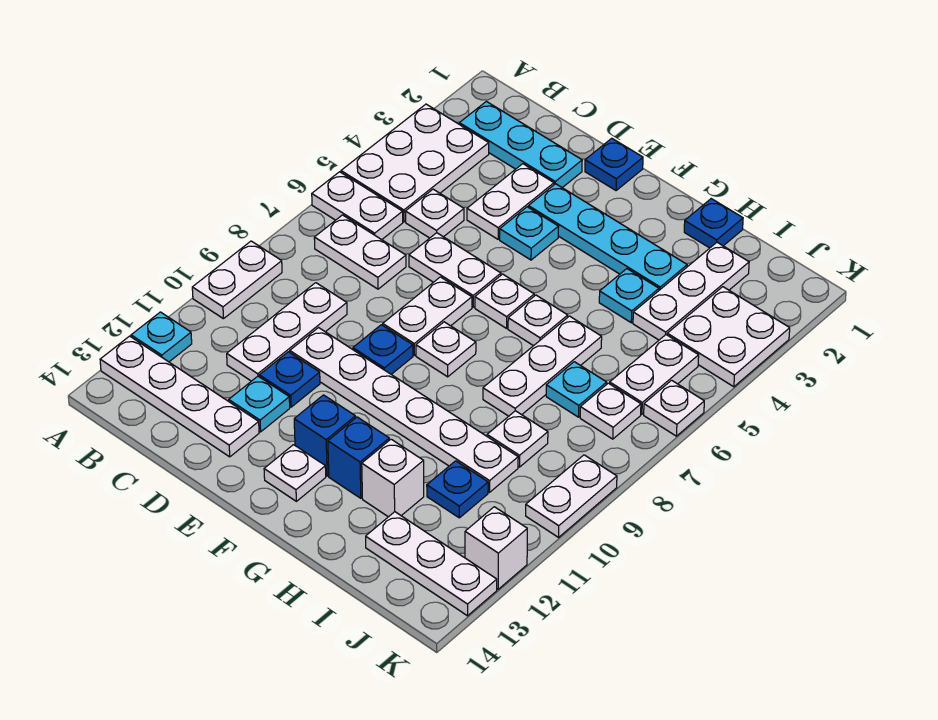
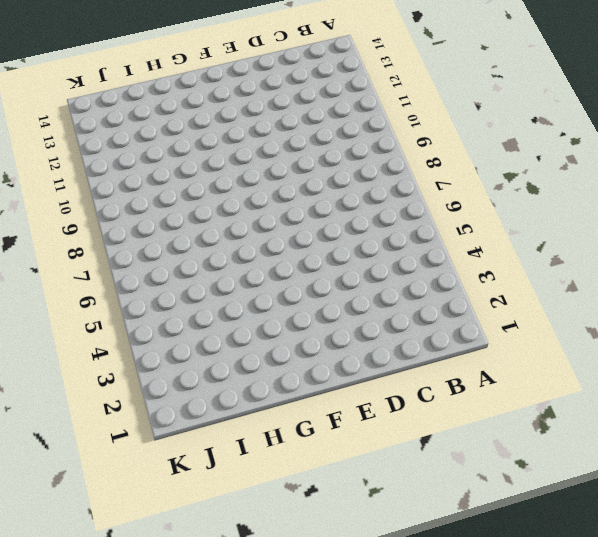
none -> white plate A3:B5 level 1
none -> white plate A6:B6 level 1
none -> white plate A9:A10 level 1
none -> cyan plate A12 level 1

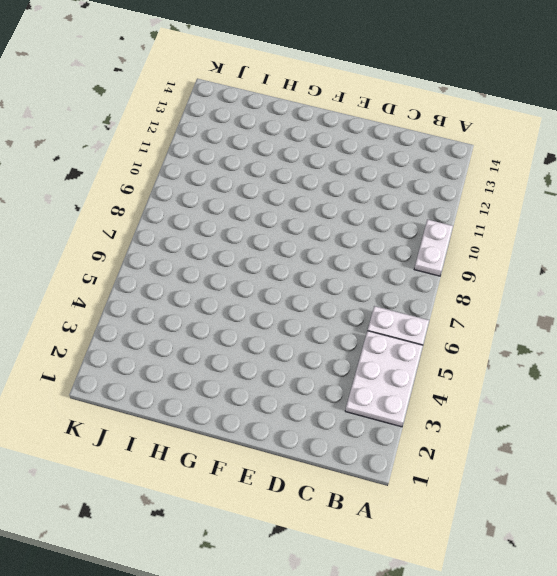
none -> cyan plate A12 level 1
none -> white plate A13:D13 level 1
none -> cyan plate B2:D2 level 1
none -> white plate B7:C7 level 1

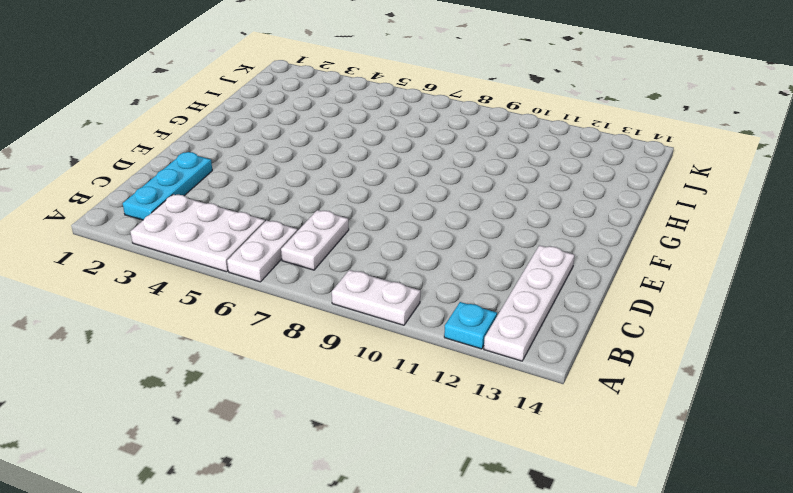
none -> white plate C5 level 1
none -> white plate C9:C11 level 1
none -> white plate D3:D4 level 1
none -> white plate D6:E6 level 1

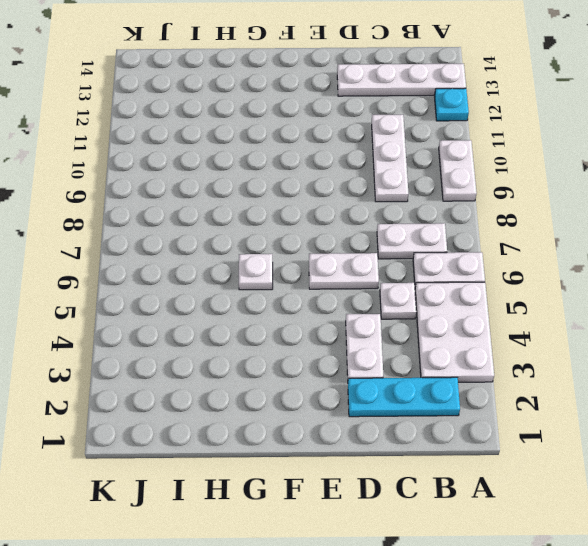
none -> white plate D10:I10 level 1
none -> blue plate D11 level 1
none -> cyan plate D12 level 1
none -> blue plate E1 level 1

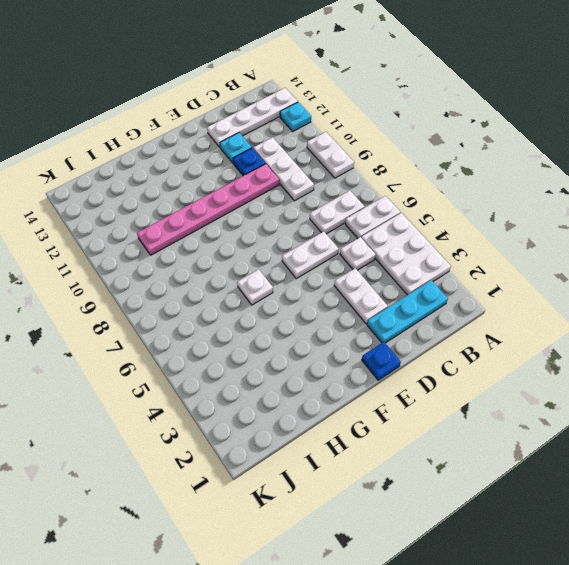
pink plate D10:I10 level 1 -> white plate D10:I10 level 1
none -> cyan plate E3:H3 level 1
none -> cyan plate E4 level 1
none -> white plate E7:E8 level 1
none -> blue plate E9 level 1

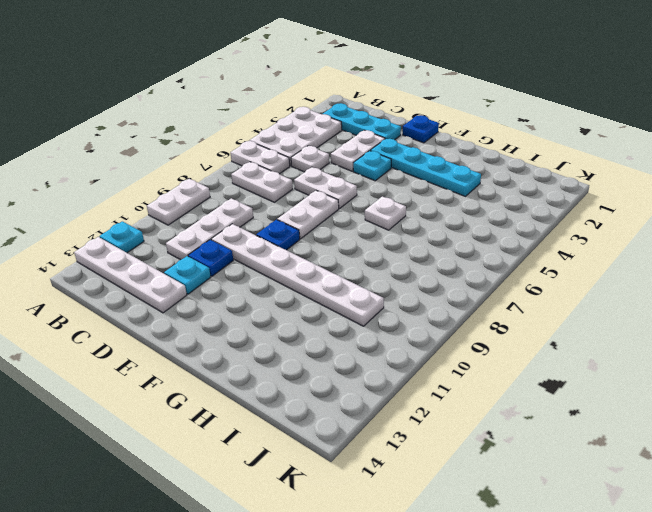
none -> white plate F6 level 1
none -> white plate F8 level 1
none -> blue brick F12 level 1
none -> white plate F13 level 1

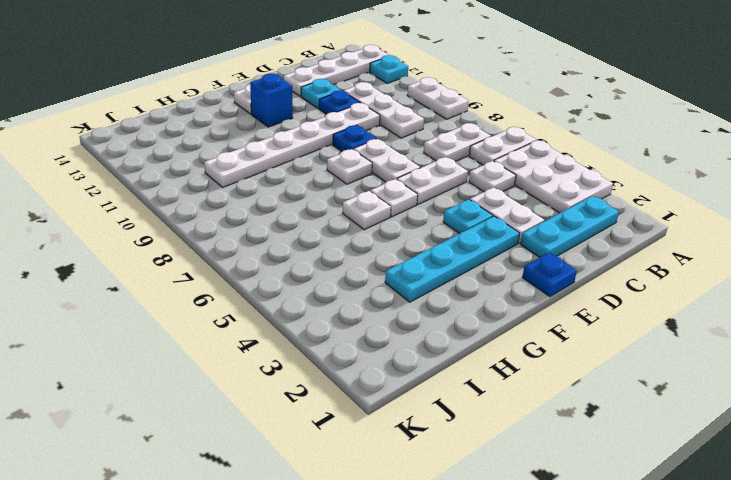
none -> blue brick G12 level 1
none -> blue plate H1 level 1
none -> cyan plate H4 level 1
none -> white plate H6:H8 level 1

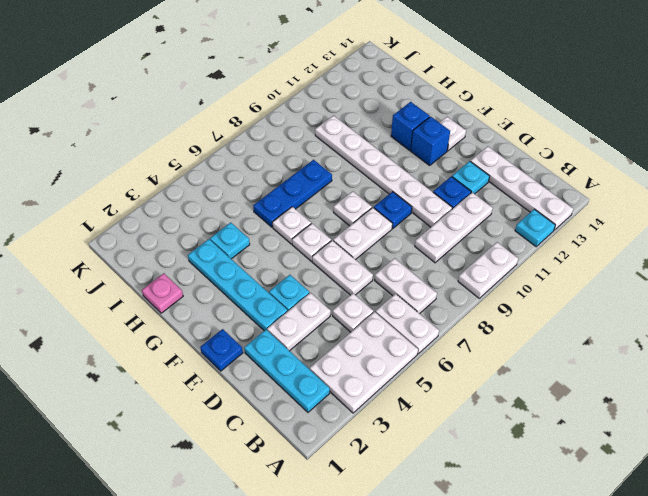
pink plate H1 level 1 -> blue plate H1 level 1
blue plate H6:H8 level 1 -> white plate H6:H8 level 1
none -> white brick H12 level 1
none -> white plate I2:I4 level 1
none -> cyan plate I7 level 1
none -> white plate I9 level 1

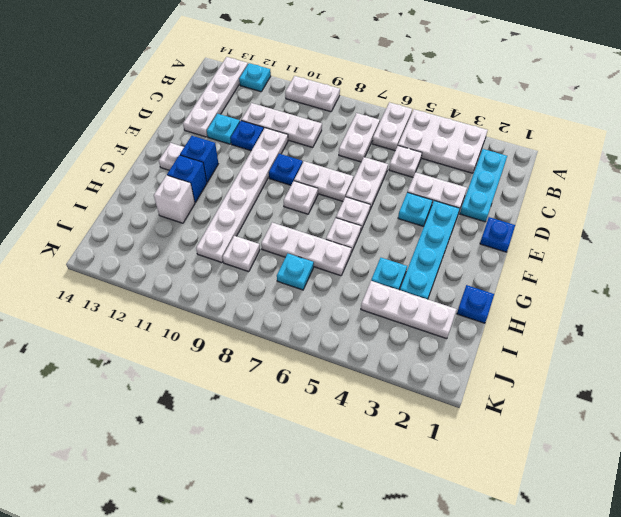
none -> blue plate I11 level 1
none -> white plate I13:K13 level 1
none -> white plate J3:K4 level 1
none -> white plate J5:J6 level 1

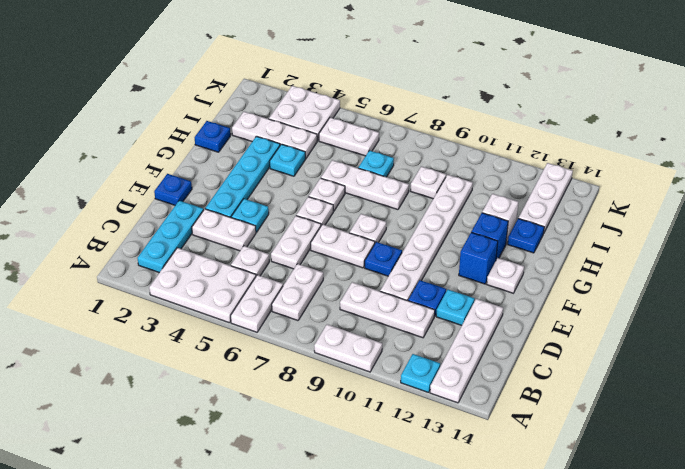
blue plate H13 level 1 -> blue plate I11 level 1
none -> white plate J7 level 1
none -> white plate K6 level 1
none -> white plate K9:K10 level 1
none -> white brick K12 level 1

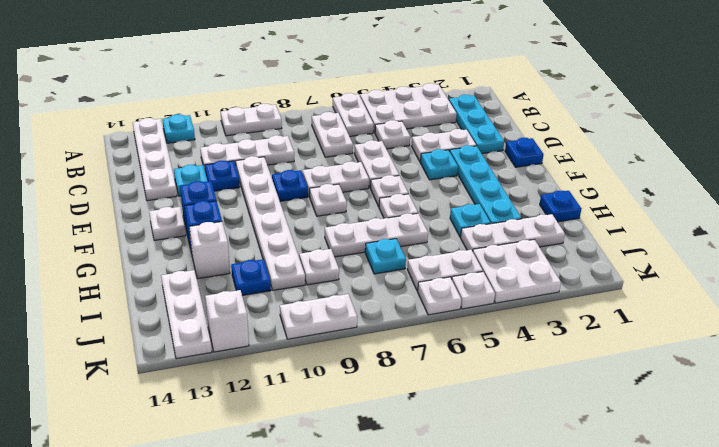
white plate K5 level 1 -> white plate J7 level 1

